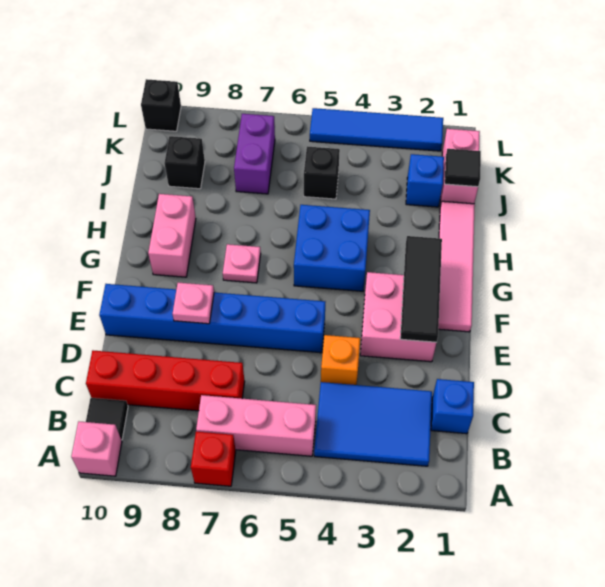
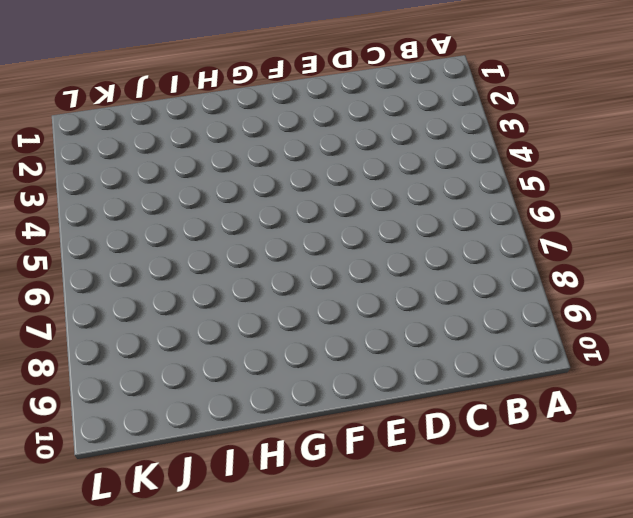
none -> red brick A7 level 1
none -> pink brick A10 level 1
none -> blue tile B2:C4 level 1

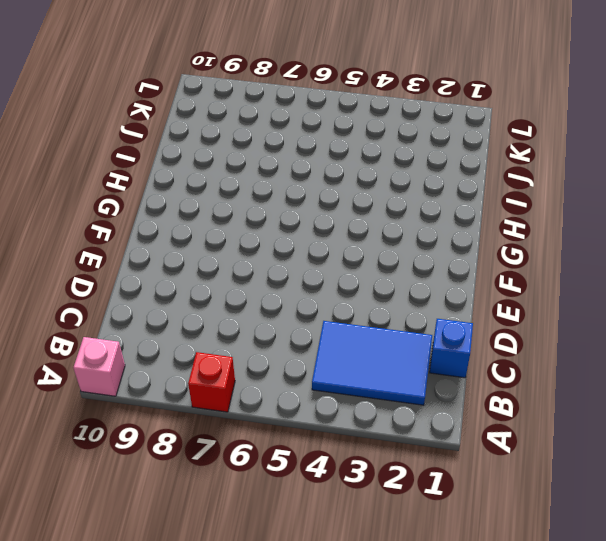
none -> pink brick B5:B7 level 1
none -> black tile B10 level 1
none -> red brick C7:C10 level 1

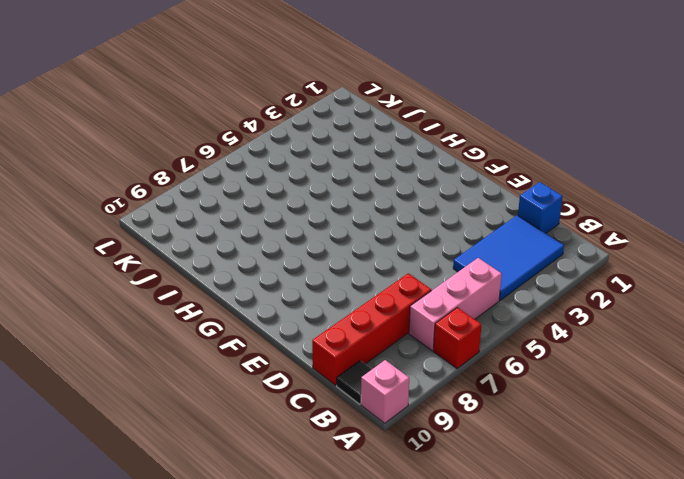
none -> orange brick D4 level 1
none -> pink brick E2:F3 level 1
none -> blue brick E5:E10 level 1

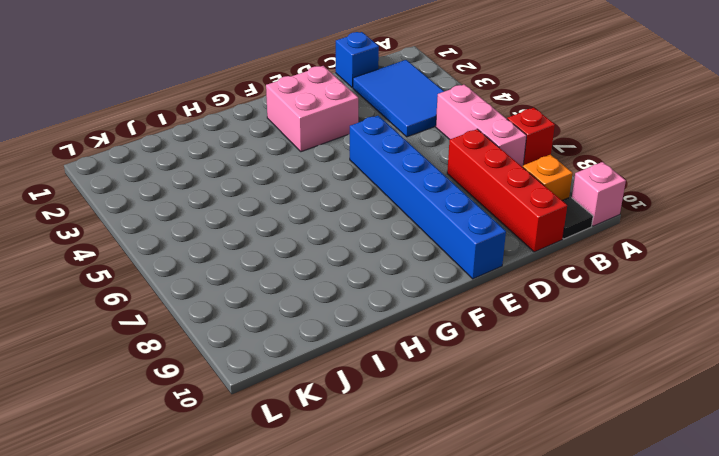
orange brick B9 level 1 -> orange brick D4 level 1
none -> pink tile F1:I1 level 1
none -> blue brick G4:H5 level 1
none -> pink plate G7 level 1

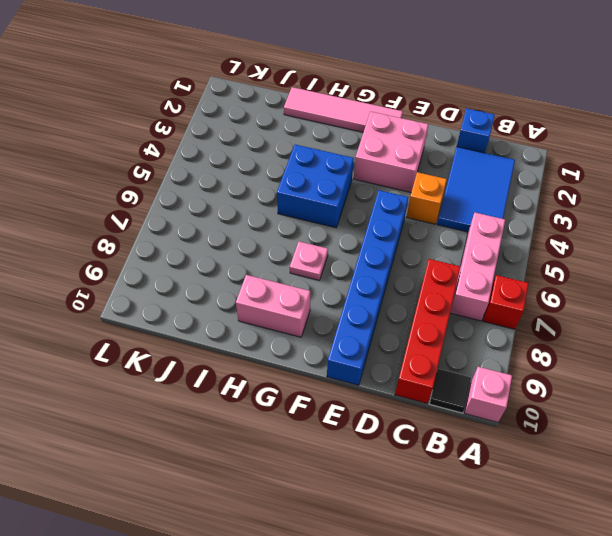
none -> pink brick J1:K1 level 1
none -> blue brick J2 level 1
none -> black brick J5 level 1

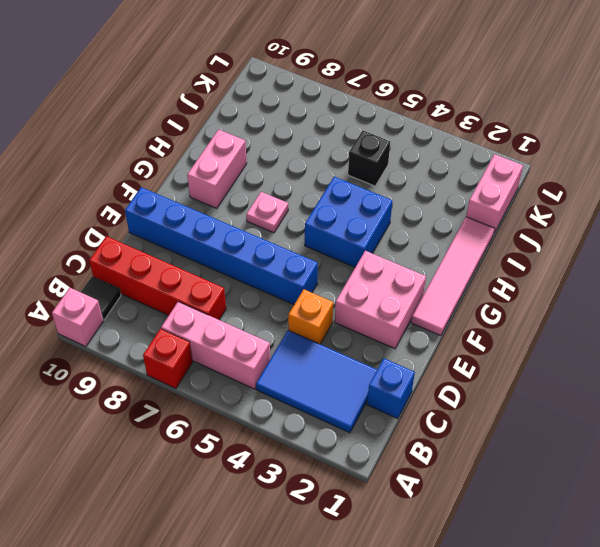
none -> blue brick J2 level 1
none -> purple brick J7:K7 level 1
none -> black brick J9 level 1

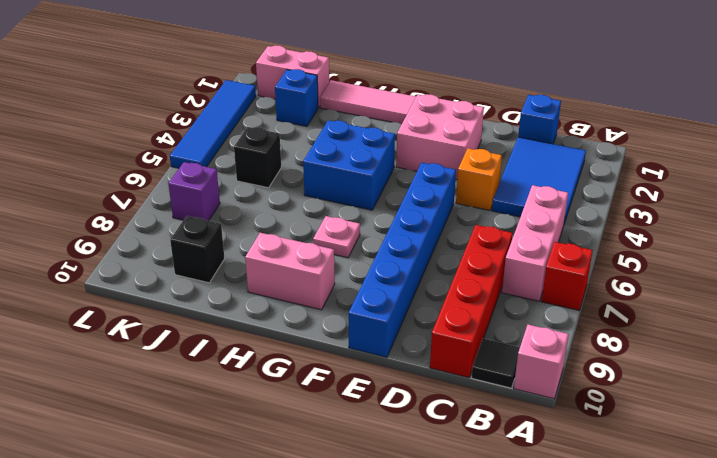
purple brick K7 level 1 -> purple brick J7:K7 level 1
none -> black brick L10 level 1
none -> black tile E2:G2 level 2
none -> pink plate E8 level 2

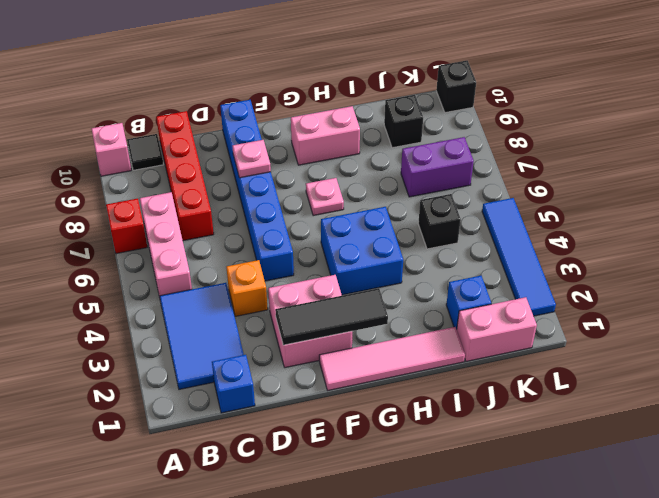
none -> black tile J1 level 2

